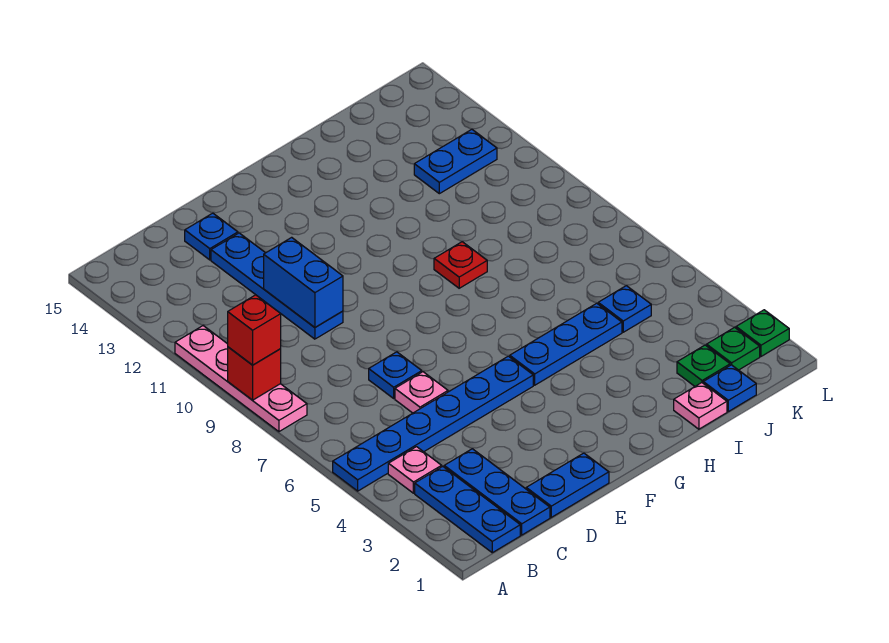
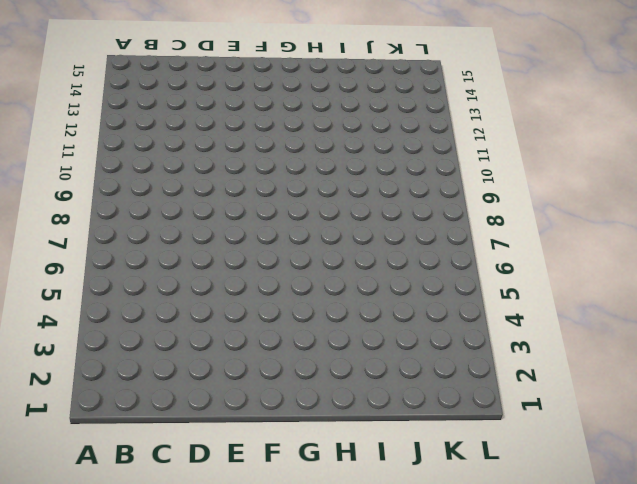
none -> blue plate A5:F5 level 1
none -> pink plate A8:A11 level 1
none -> blue plate B1:B3 level 1

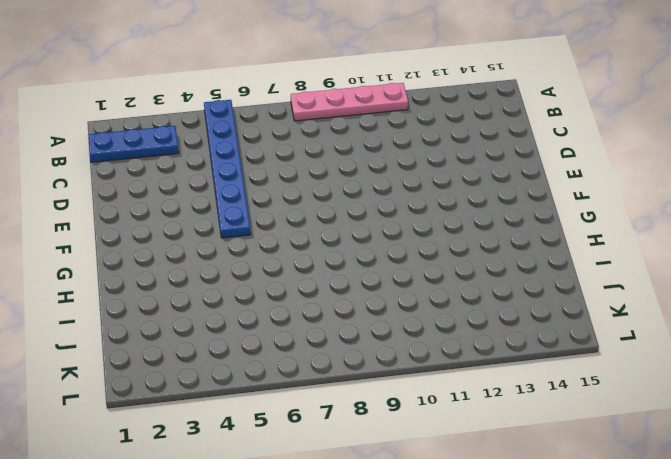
none -> pink plate B4 level 1
none -> blue plate C1:C3 level 1
none -> blue plate D1:E1 level 1

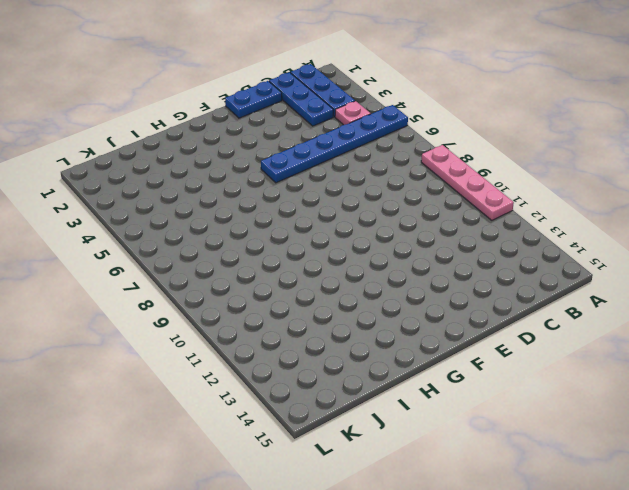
none -> pink plate D6 level 1
none -> blue plate D7 level 1
none -> blue plate D10:D13 level 1

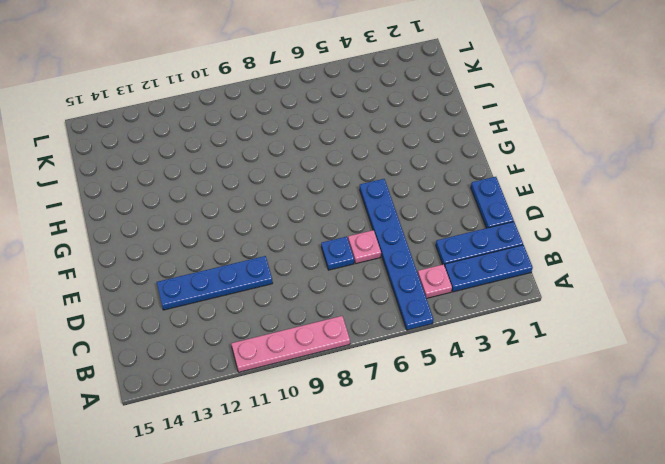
none -> blue plate D14 level 1
none -> blue plate G5:I5 level 1
none -> red plate H9 level 1

